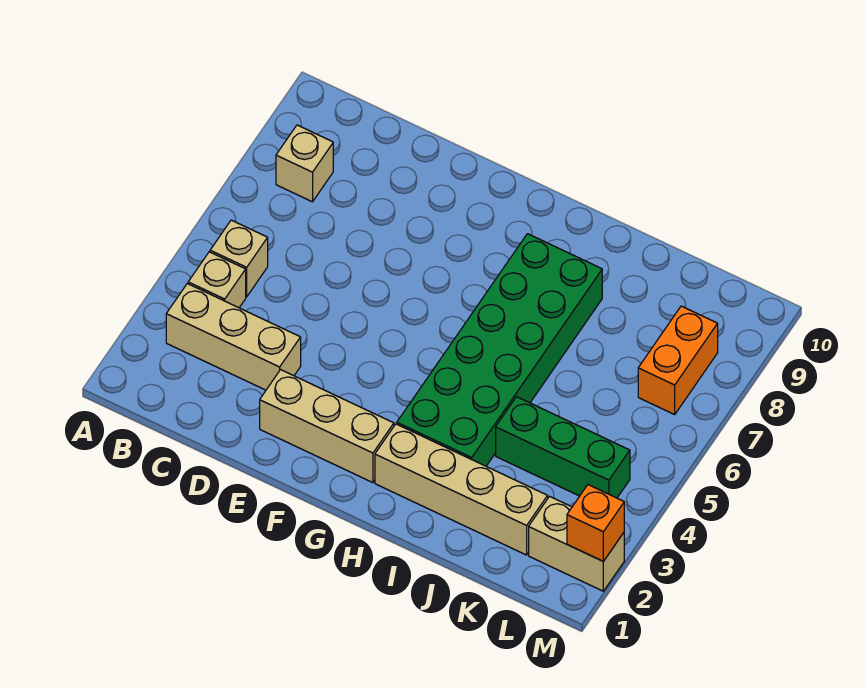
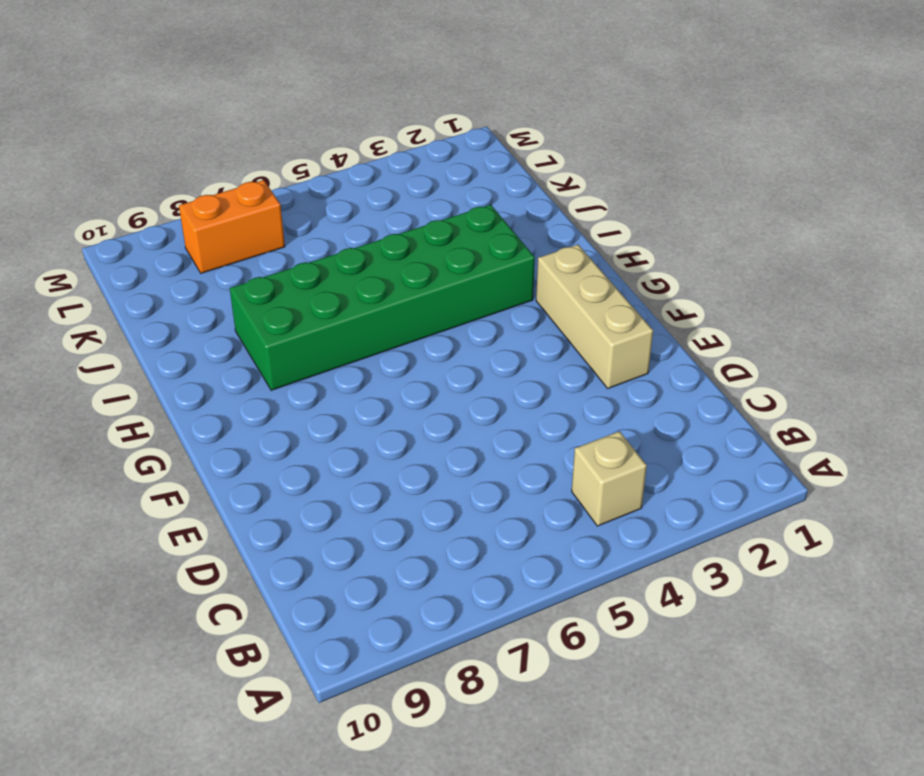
none -> tan brick B3:D3 level 1
none -> tan brick B5 level 1

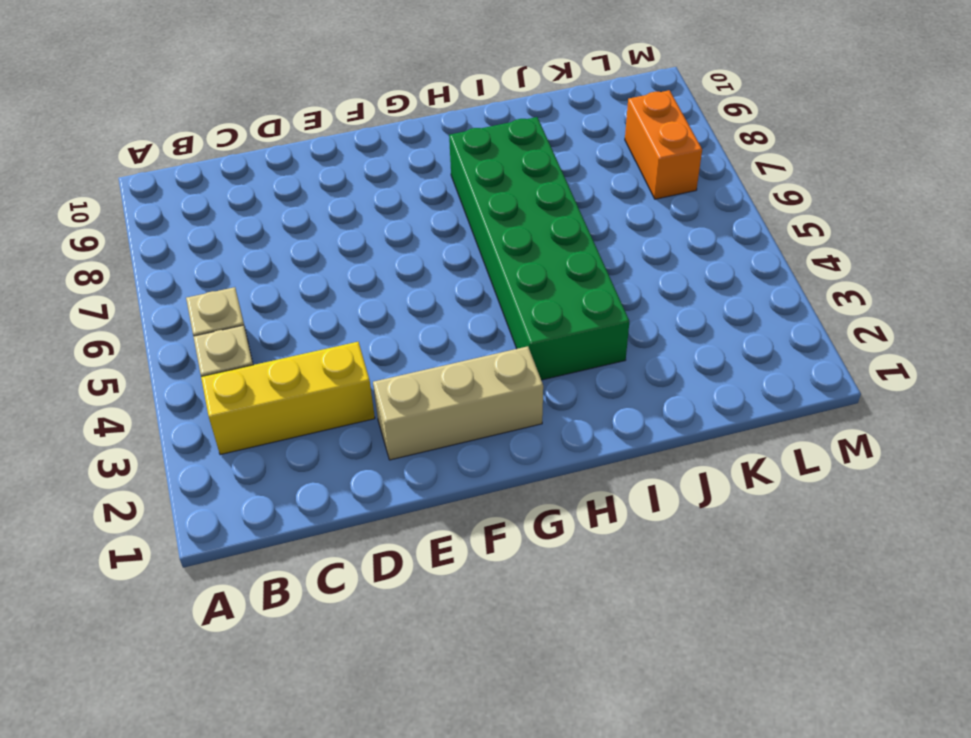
yellow brick B3:D3 level 1 -> tan brick B3:D3 level 1
none -> tan brick B8 level 1
none -> tan brick H2:K2 level 1

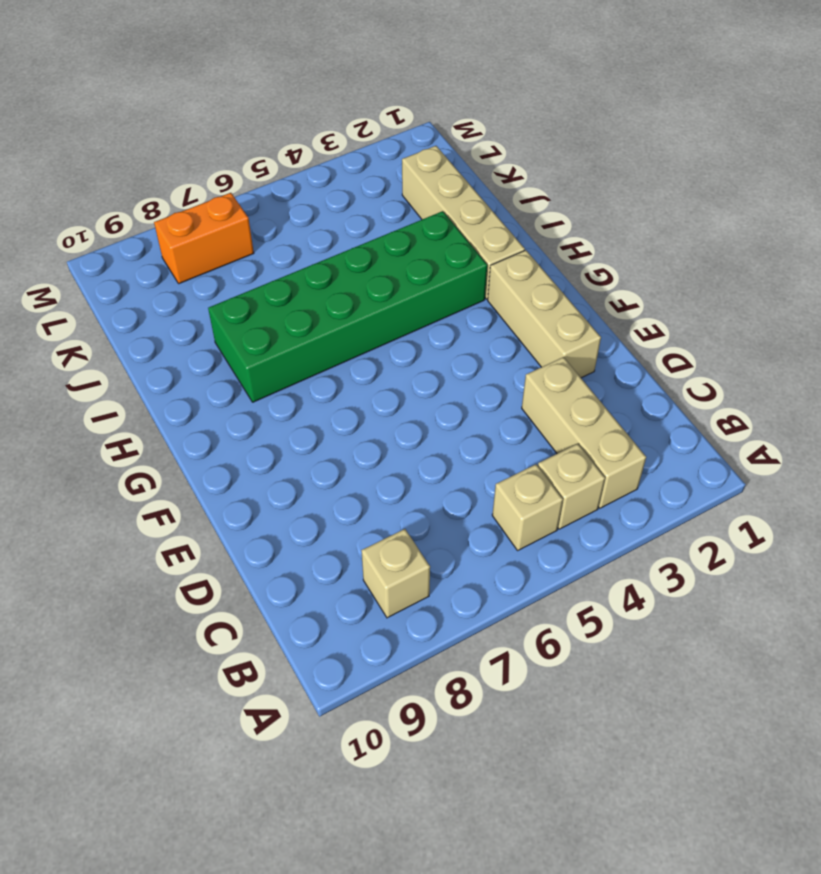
none -> green brick J4:L4 level 1
none -> tan brick L2:M2 level 1

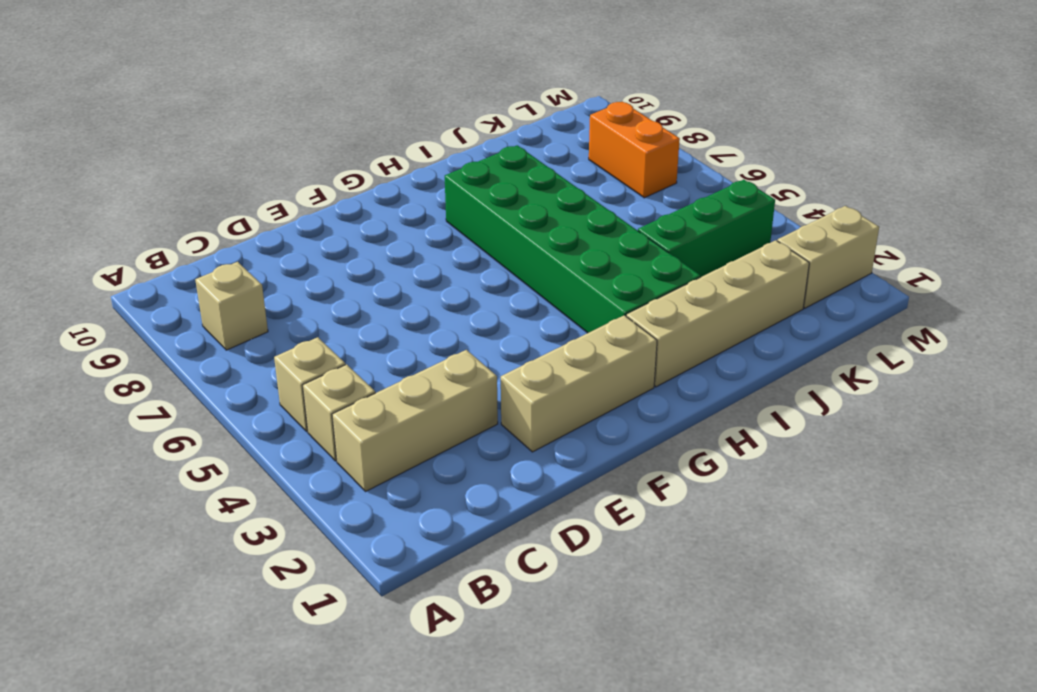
none -> orange brick M2 level 2

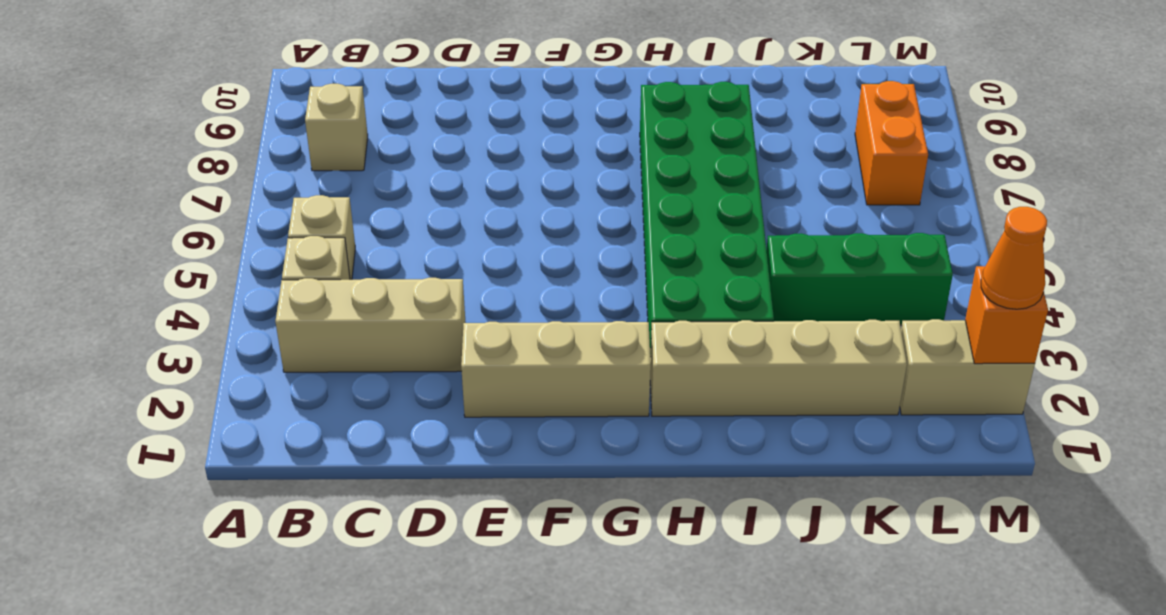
orange cone M2 level 3 -> none

